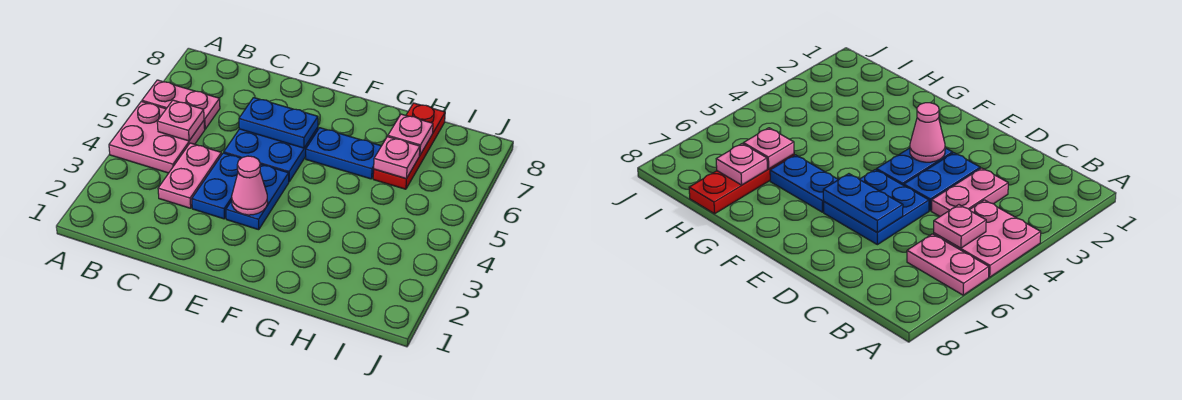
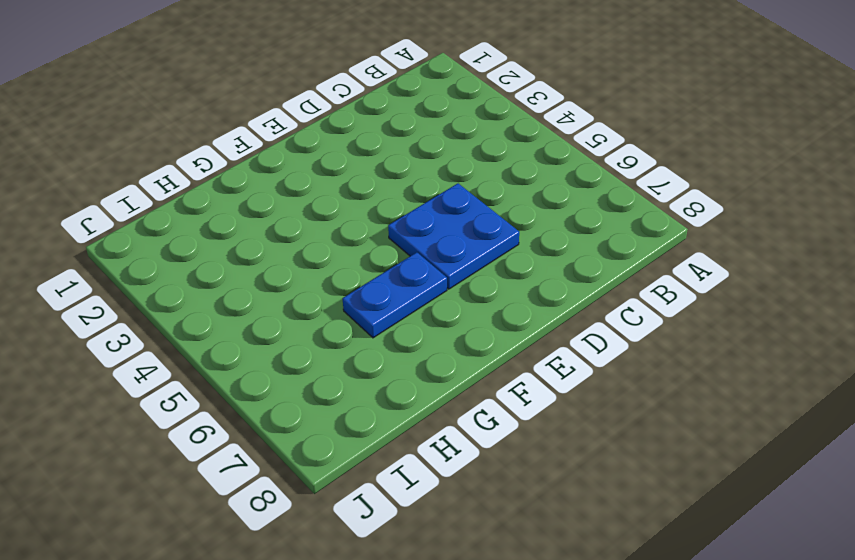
none -> pink plate A4:B5 level 1
none -> pink plate A6:B6 level 1
none -> pink plate C3:C4 level 1

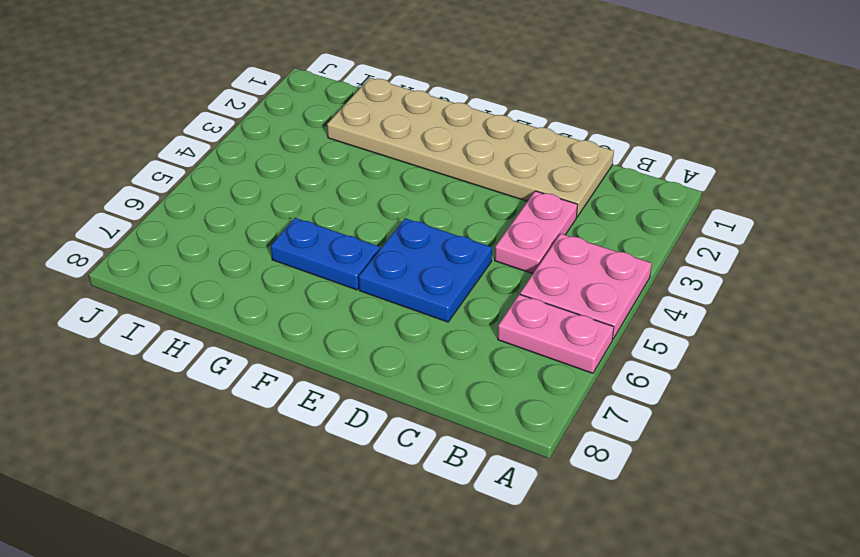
tan plate C1:H2 level 1 -> none
none -> blue plate D3:D4 level 1
none -> blue plate E3:E4 level 1
none -> red plate H6:H8 level 1

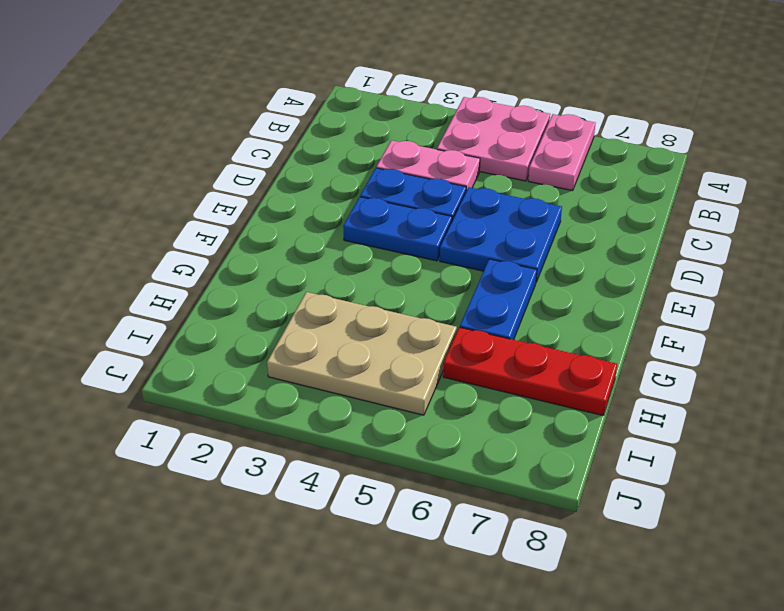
tan plate H3:I5 level 1 -> none
none -> pink plate B5 level 2
none -> blue plate D6:E6 level 2
none -> pink cone E3 level 2

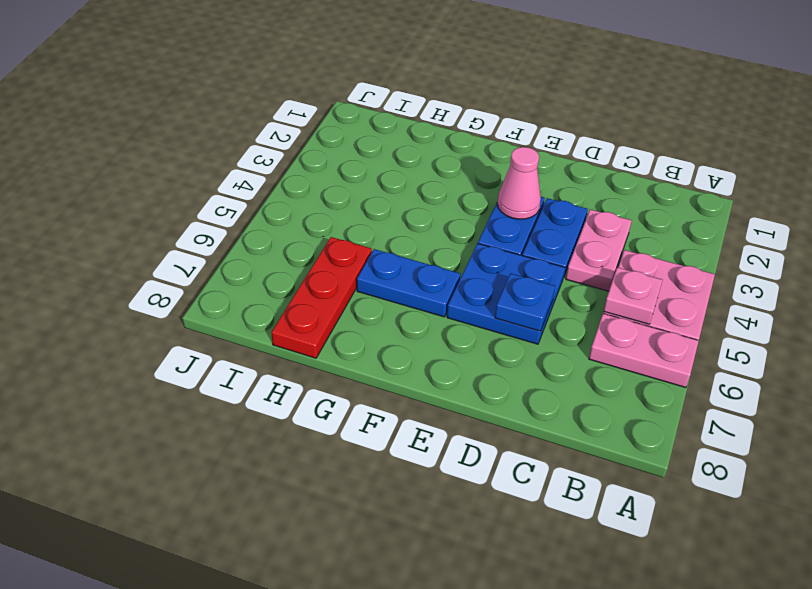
blue plate D6 level 2 -> blue plate D6:E6 level 2
none -> pink plate H6 level 2
none -> pink plate H7 level 2

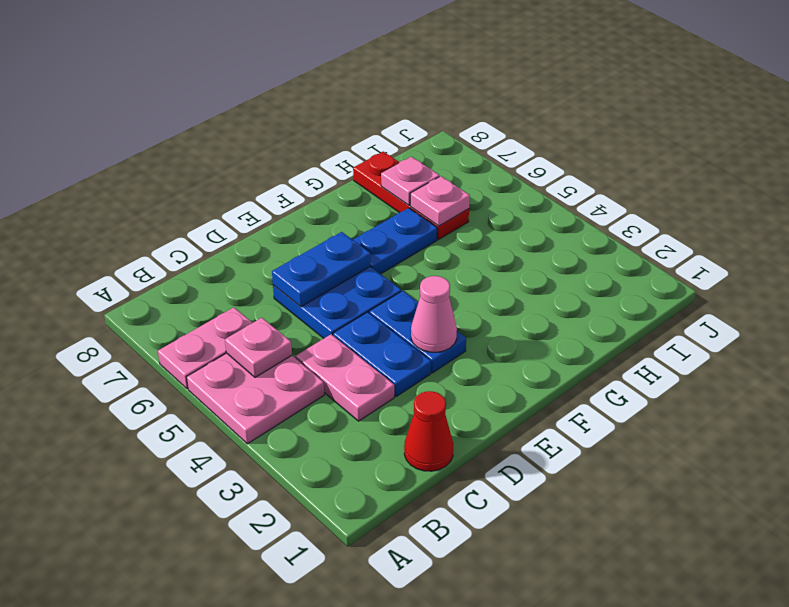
red cone C1 level 1 -> none

